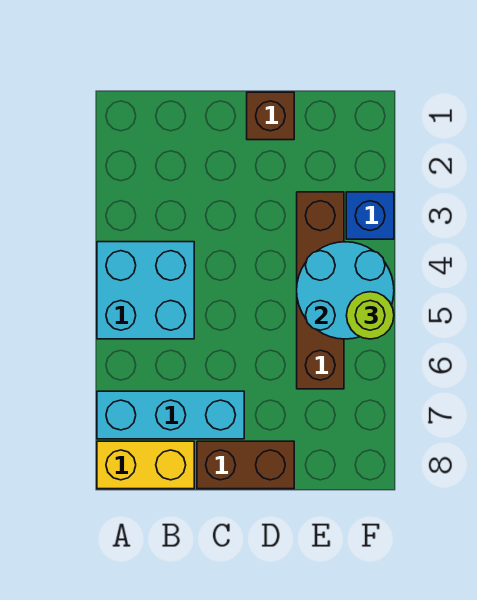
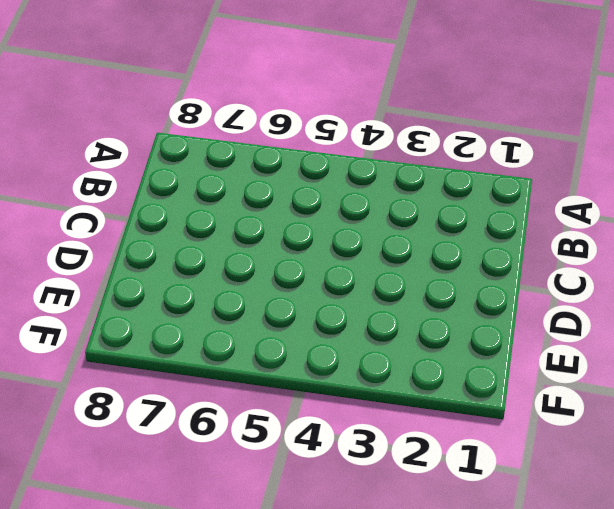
none -> cyan brick A4:B5 level 1
none -> cyan brick A7:C7 level 1

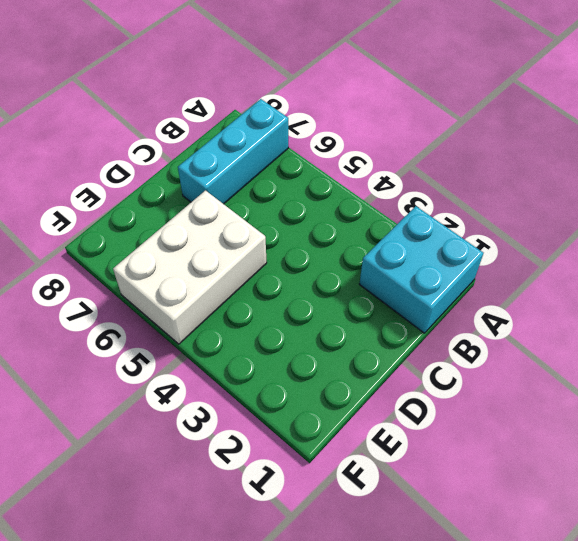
cyan brick A1:B2 level 1 -> cyan brick A4:B5 level 1
white brick D5:F6 level 1 -> brown brick E3:E6 level 1
none -> yellow brick A8:B8 level 1
none -> brown brick C8:D8 level 1

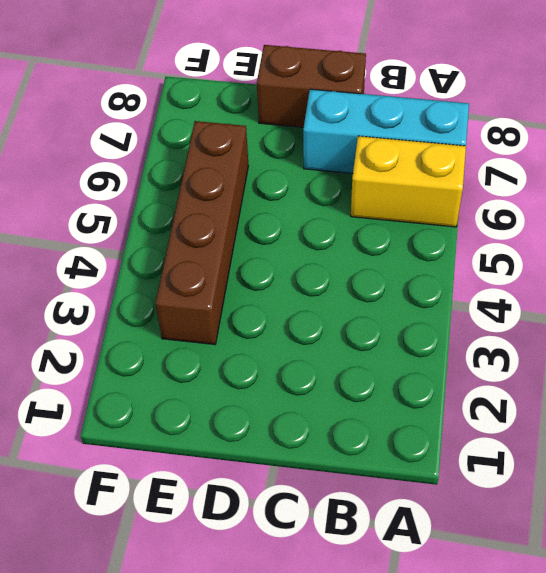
yellow brick A6:B6 level 1 -> yellow brick A8:B8 level 1
none -> cyan brick A4:B5 level 1
none -> brown brick D1 level 1

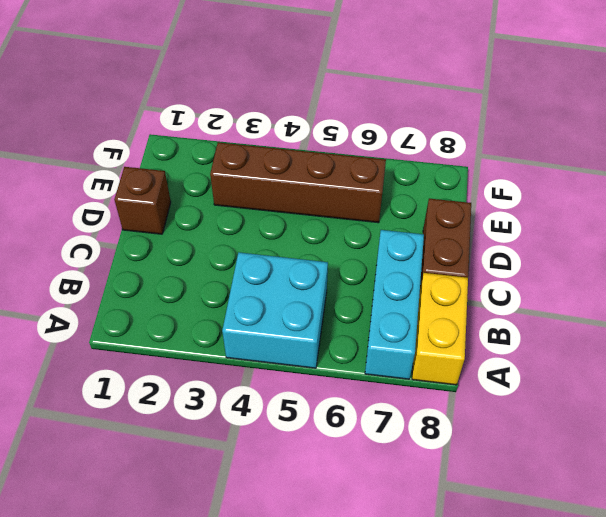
none -> blue brick F3 level 1
none -> cyan round brick E4:F5 level 2

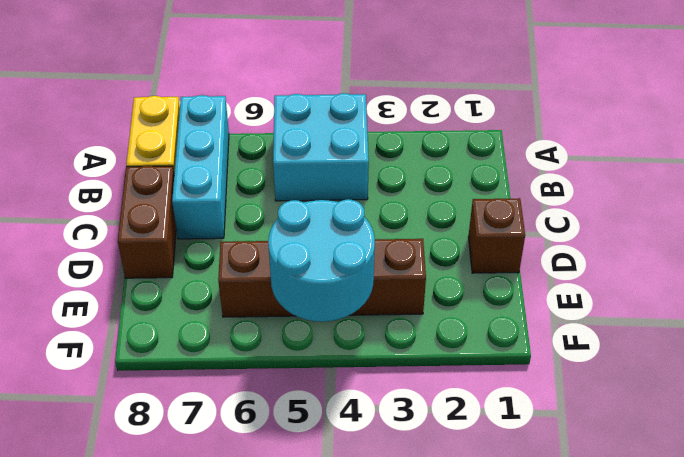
none -> blue brick F3 level 1
none -> lime round brick F5 level 3

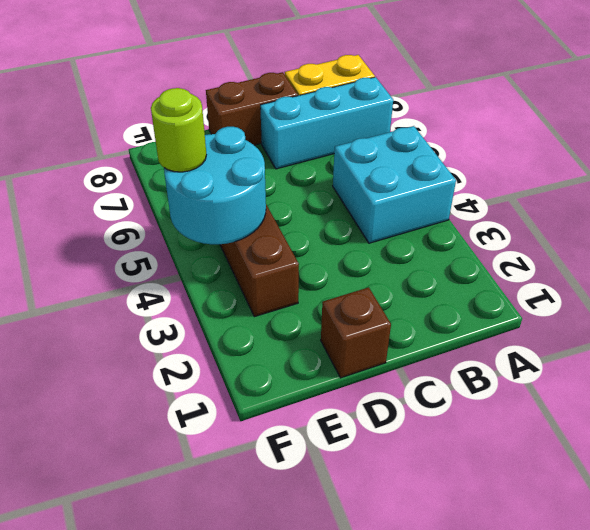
none -> blue brick F3 level 1

